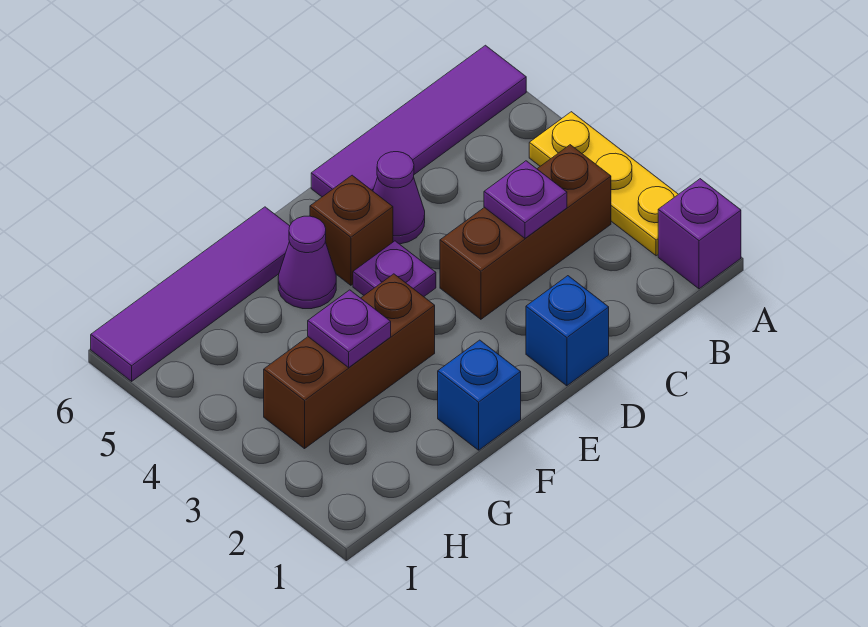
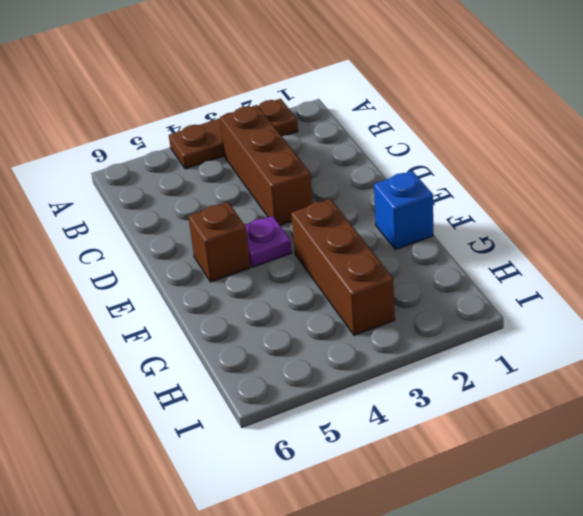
brown plate A2:A4 level 1 -> yellow plate A2:A4 level 1
none -> purple brick A1 level 1
none -> purple tile A6:D6 level 1
none -> blue brick D1 level 1

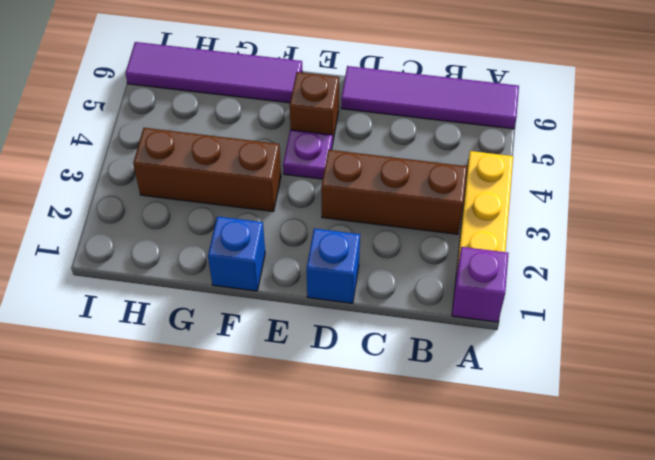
none -> purple cone D5 level 1
none -> purple cone F5 level 1
none -> purple plate C3 level 2

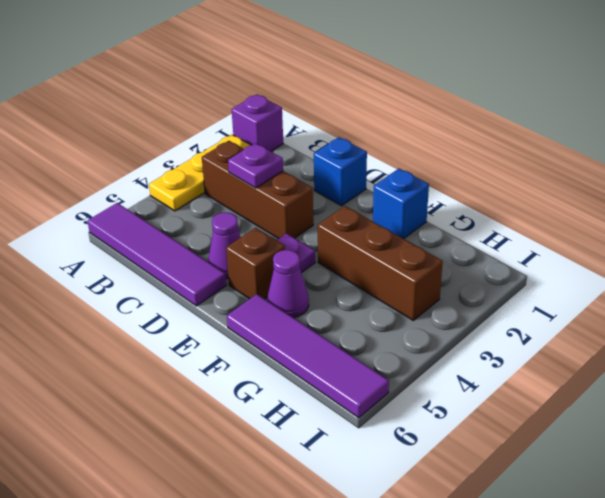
none -> purple plate G3 level 2

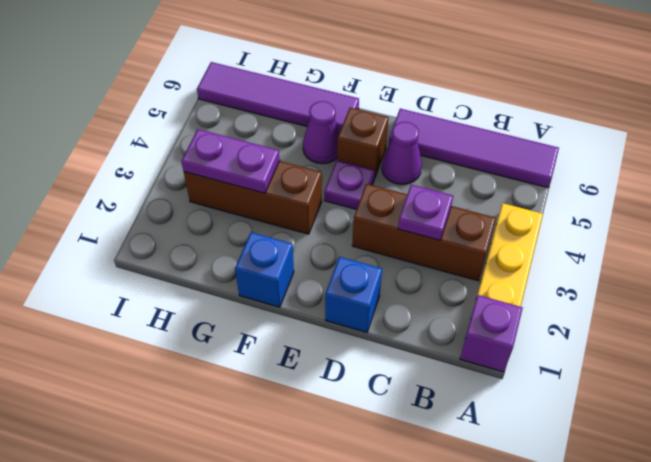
purple plate G3:H3 level 2 -> purple plate G3 level 2

